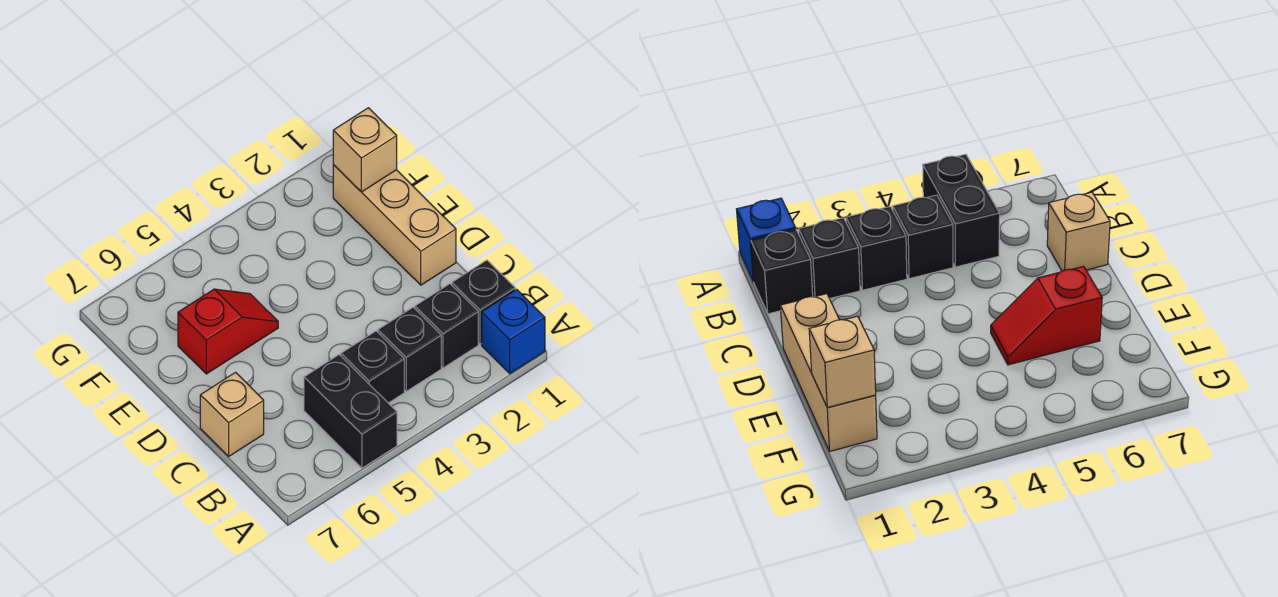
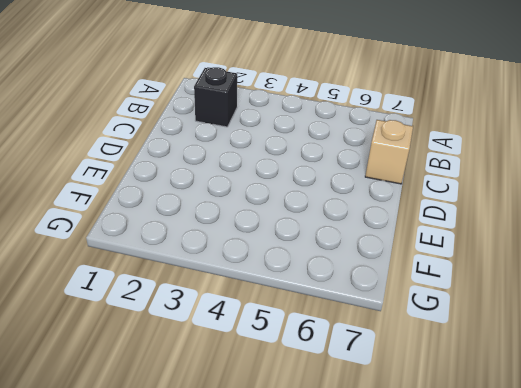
none -> blue brick A1 level 1
none -> black brick A5:B5 level 1

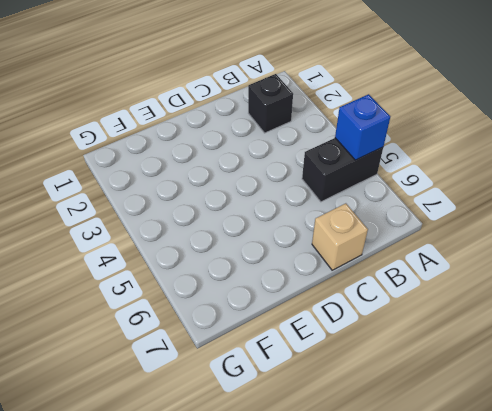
blue brick A5 level 2 -> blue brick A1 level 1
none -> black brick B1 level 1
none -> black brick B3 level 1

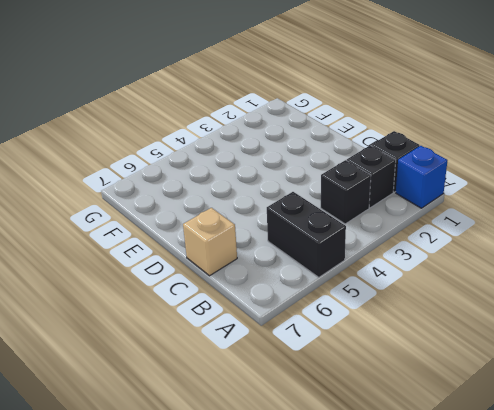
none -> black brick B4 level 1
none -> tan brick D1:F1 level 1

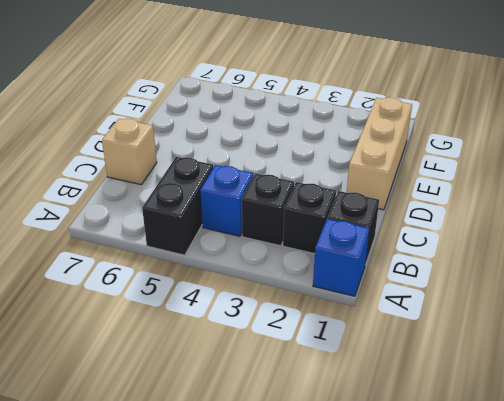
blue brick B4 level 1 -> black brick B4 level 1
none -> red slope E5:E6 level 1 top 6
none -> tan brick F1 level 2

